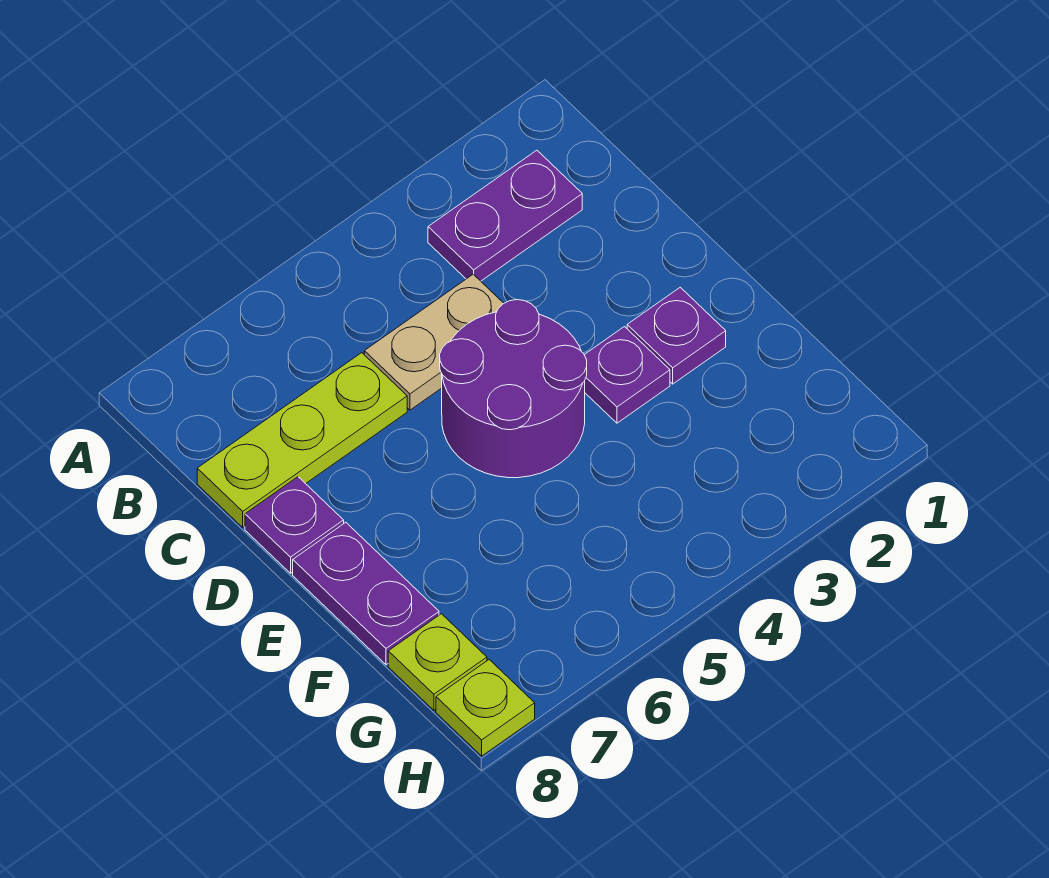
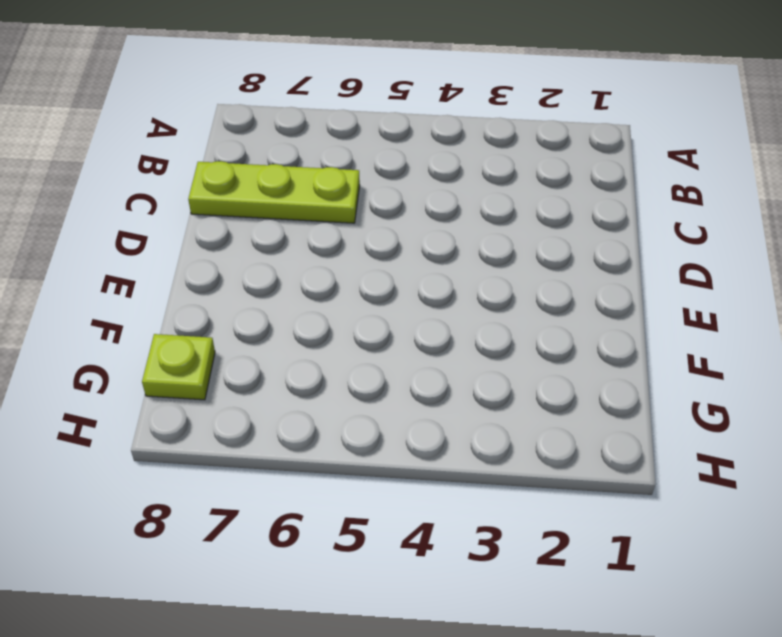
none -> purple plate B2:B3 level 1
none -> tan plate C4:C5 level 1

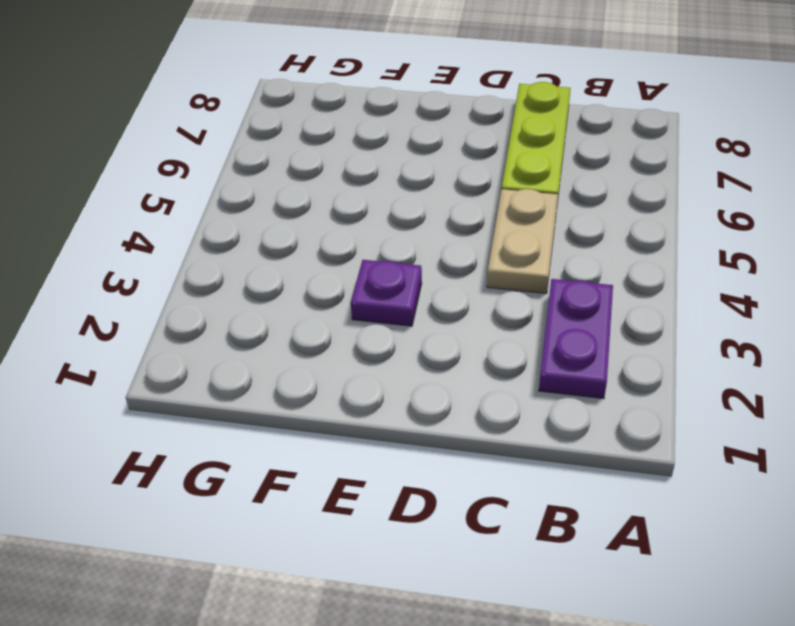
none -> purple round brick D4:E5 level 1
none -> purple plate D8 level 1

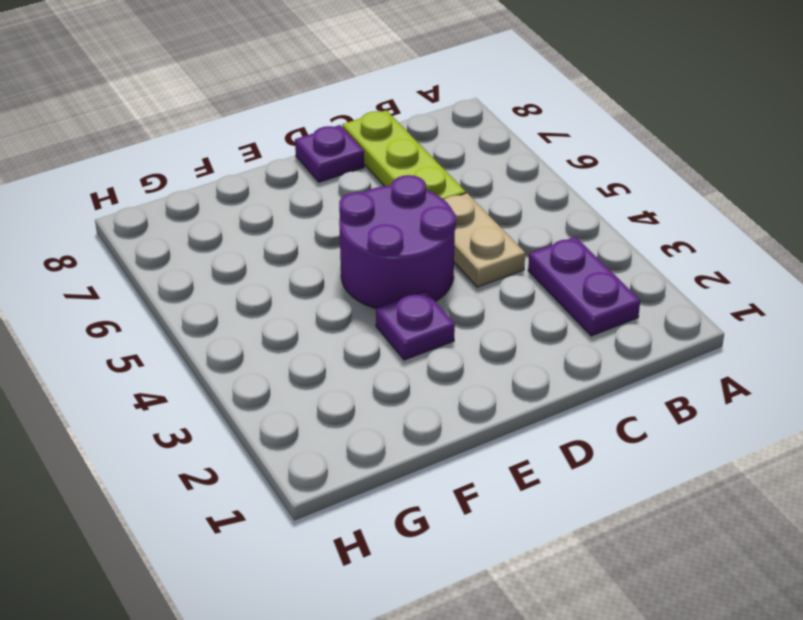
none -> purple plate E2 level 1
none -> purple plate E8:F8 level 1

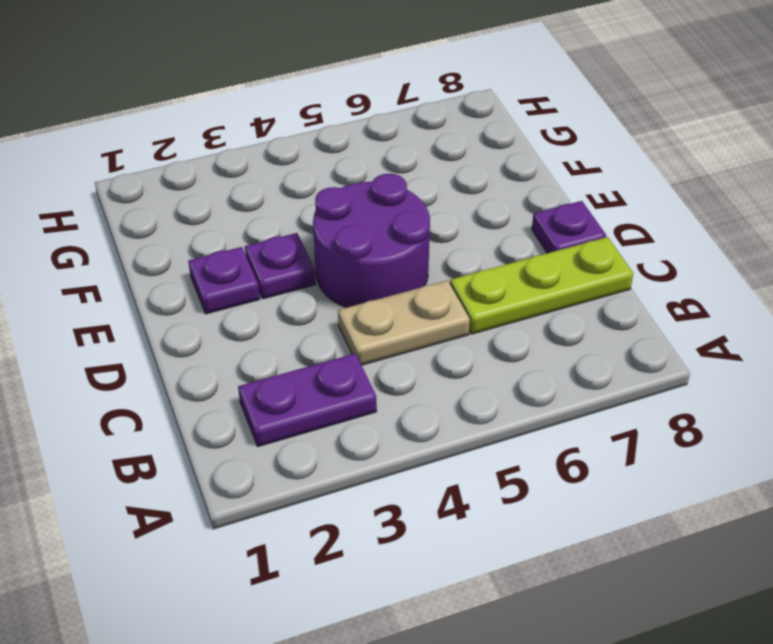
none -> purple plate E8:F8 level 1
none -> lime plate G8 level 1

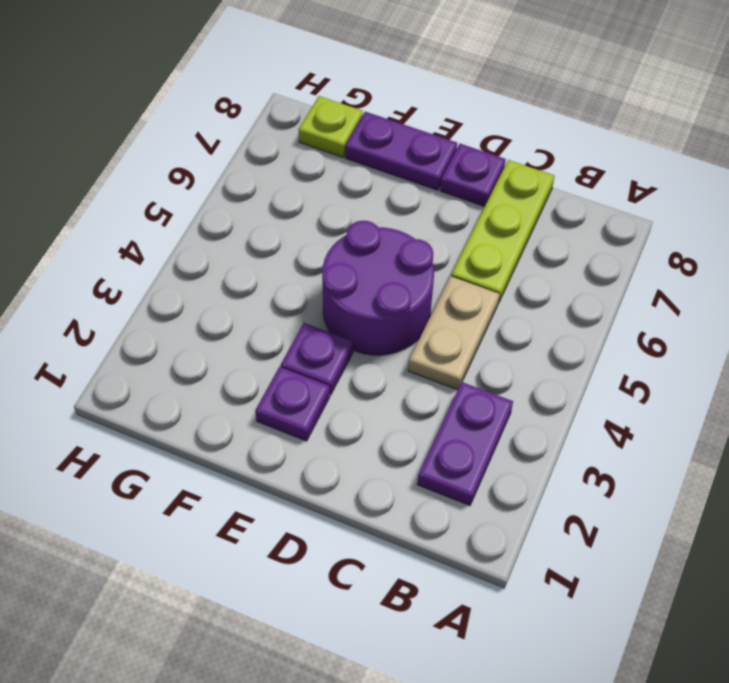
none -> lime plate H8 level 1

